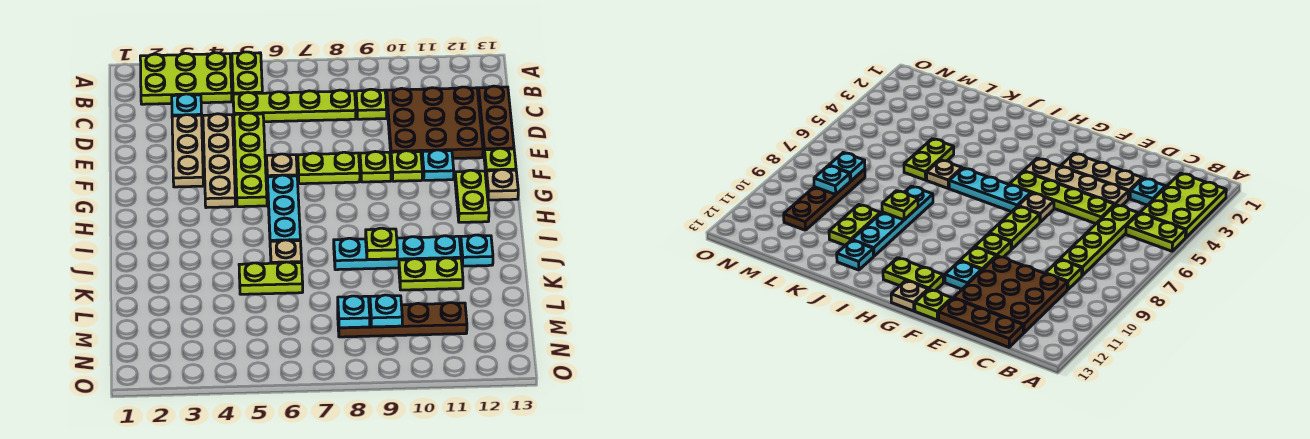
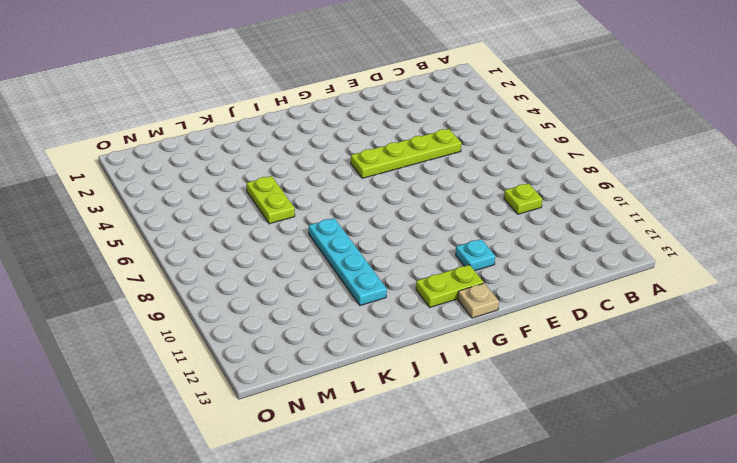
none -> lime plate A2:B4 level 1
none -> lime plate A5:B5 level 1
none -> cyan plate C3 level 1

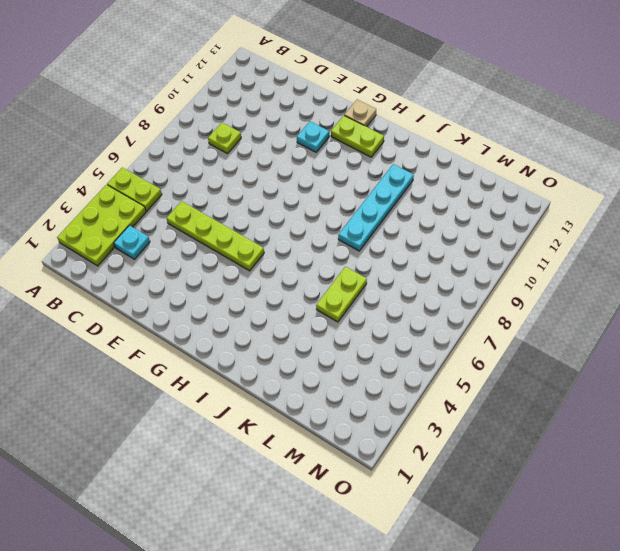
none -> lime plate C5:C8 level 1
none -> brown plate C10:E12 level 1
none -> brown plate C13:E13 level 1

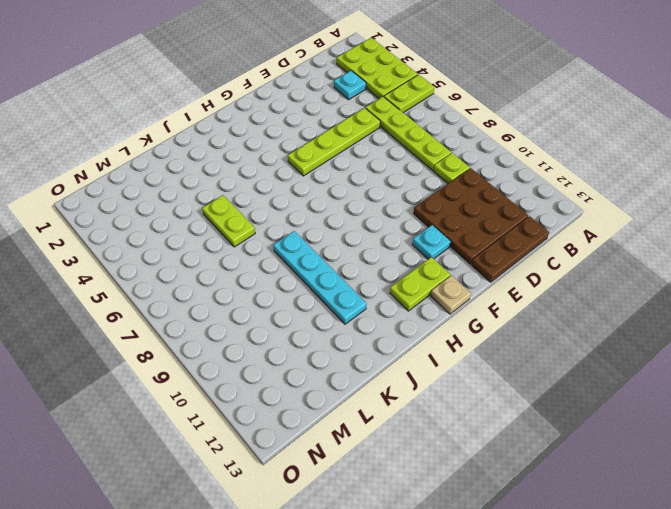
none -> tan plate D3:F3 level 1
none -> tan plate D4:G4 level 1
none -> tan plate F6 level 1

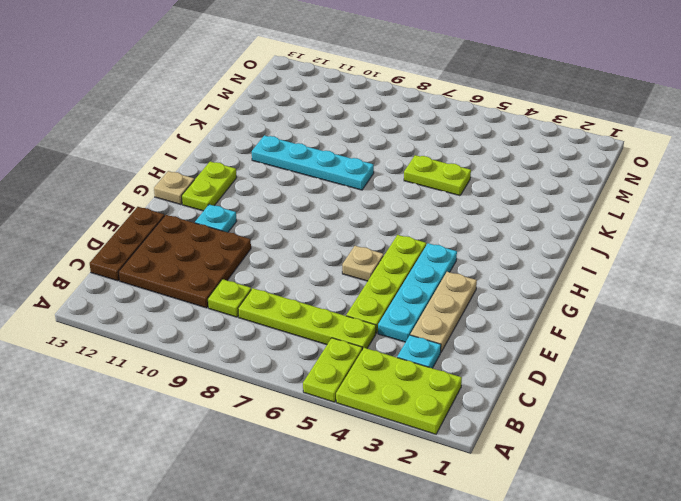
cyan plate D4:G4 level 1 -> tan plate D4:G4 level 1
none -> lime plate F7:F8 level 1
none -> lime plate F9 level 1
none -> lime plate F10 level 1

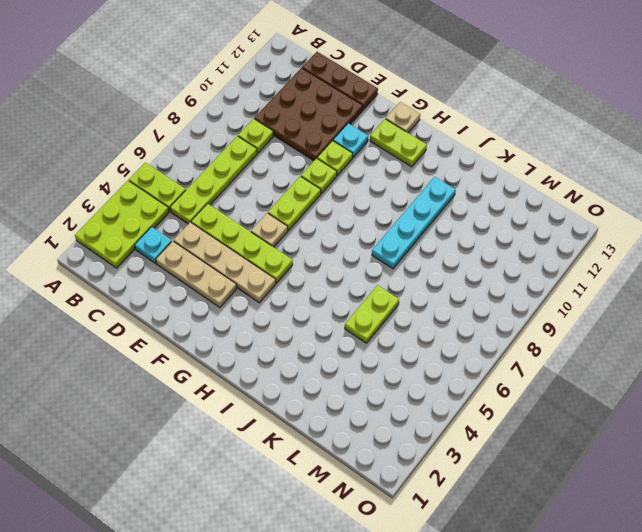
none -> lime plate F13 level 1
none -> cyan plate G6:I6 level 1
none -> tan plate J6 level 1

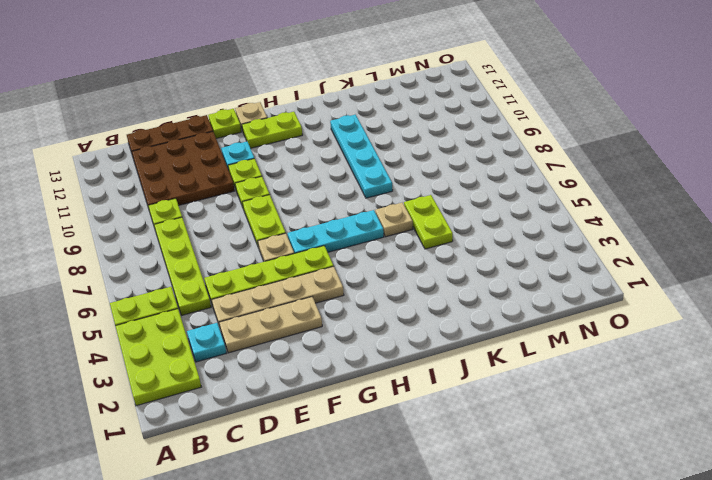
none -> cyan plate J12 level 1
none -> lime plate K10:K11 level 1
none -> brown plate M8:M11 level 1

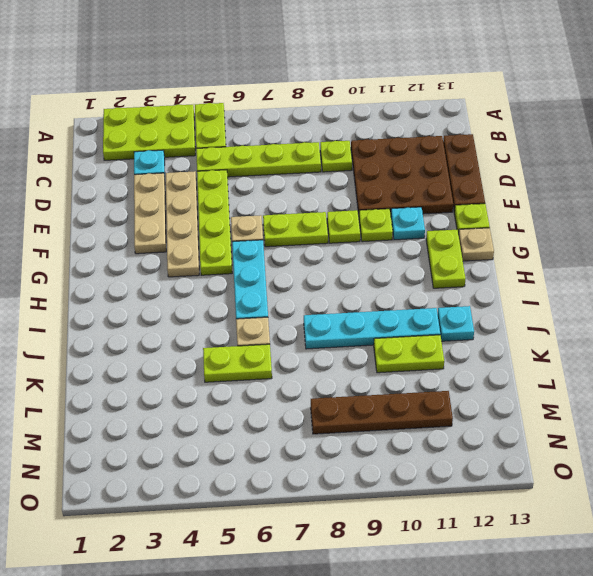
none -> lime plate J9 level 2
none -> cyan plate M8 level 2
none -> cyan plate M9 level 2

